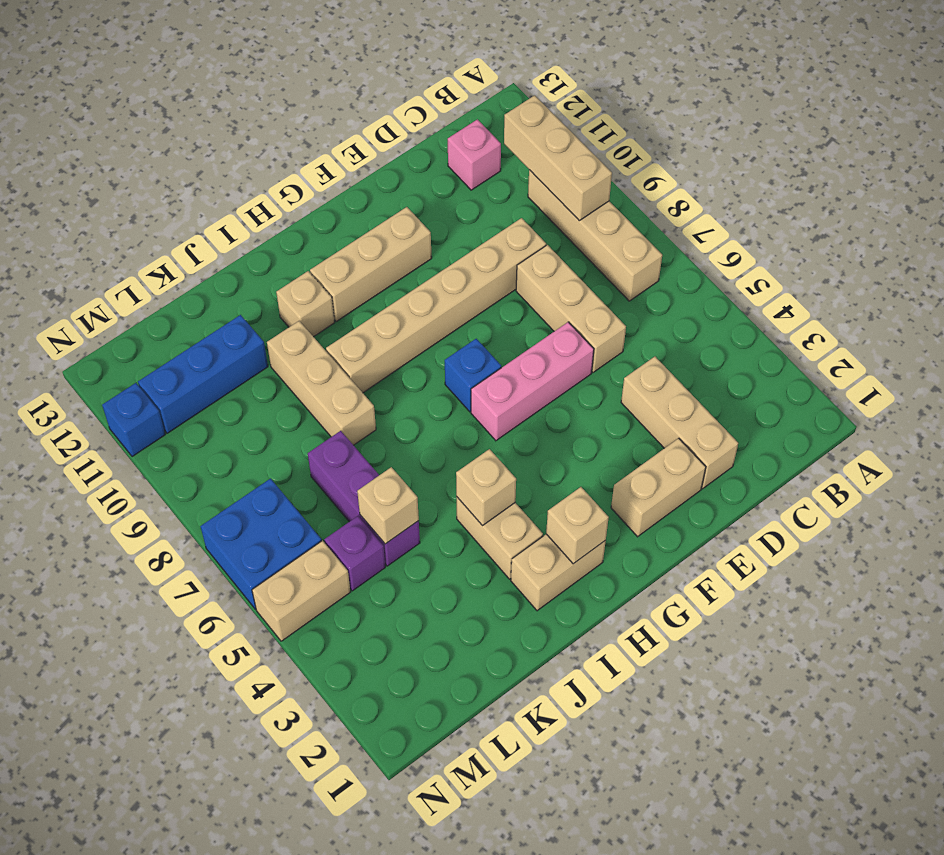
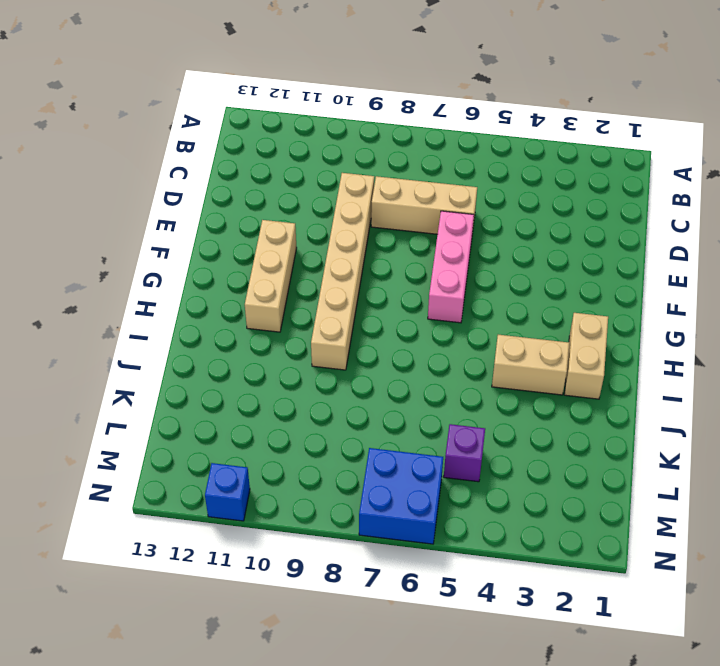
none -> tan brick B7:B10 level 1
none -> pink brick C12 level 1
none -> tan brick D2:D4 level 1

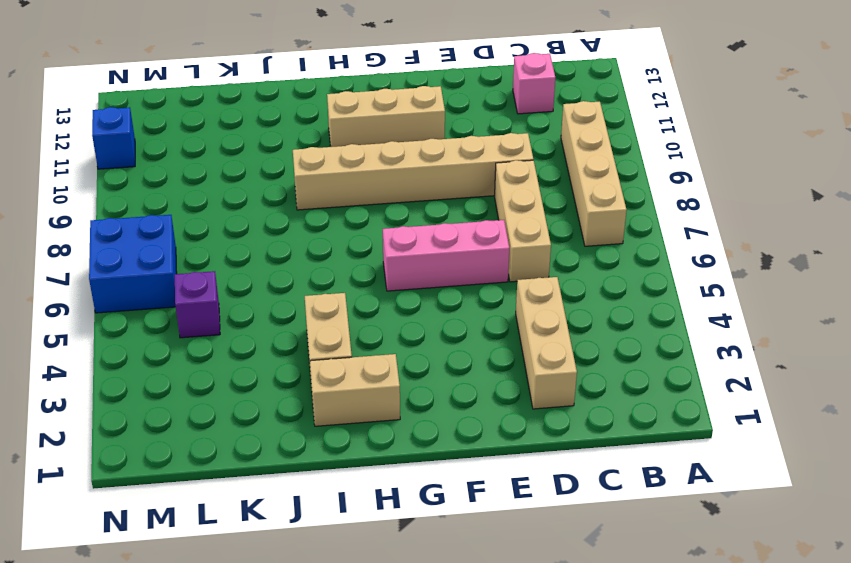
none -> tan brick E2:F2 level 1
none -> blue brick G7 level 1
none -> tan brick I11 level 1

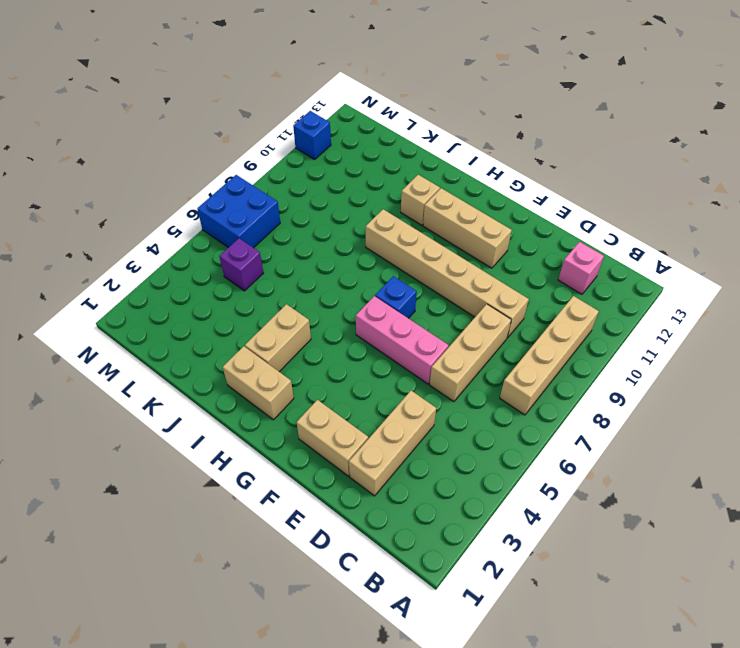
none -> tan brick J8:J10 level 1
none -> purple brick K5:K7 level 1
none -> blue brick K11:M11 level 1

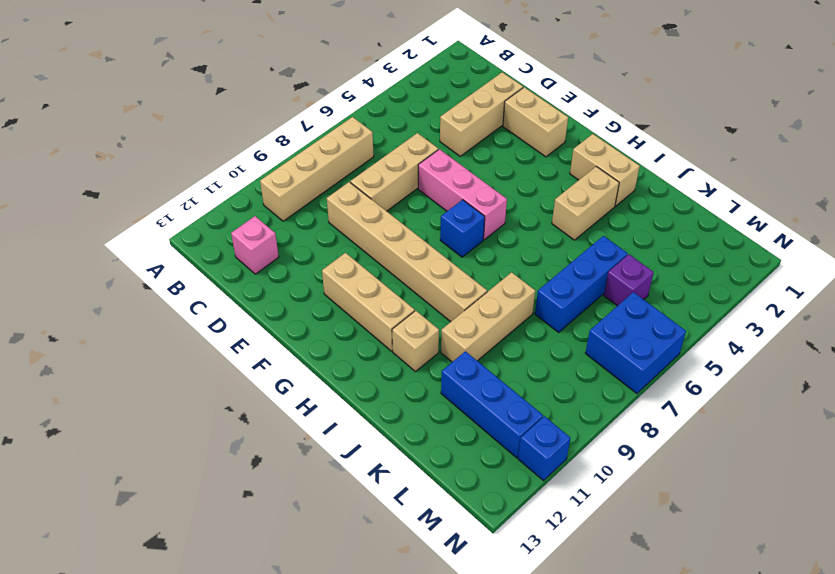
blue brick K5:K7 level 1 -> purple brick K5:K7 level 1
none -> tan brick M5:N5 level 1
none -> tan brick B9:B11 level 2
none -> tan brick H2 level 2

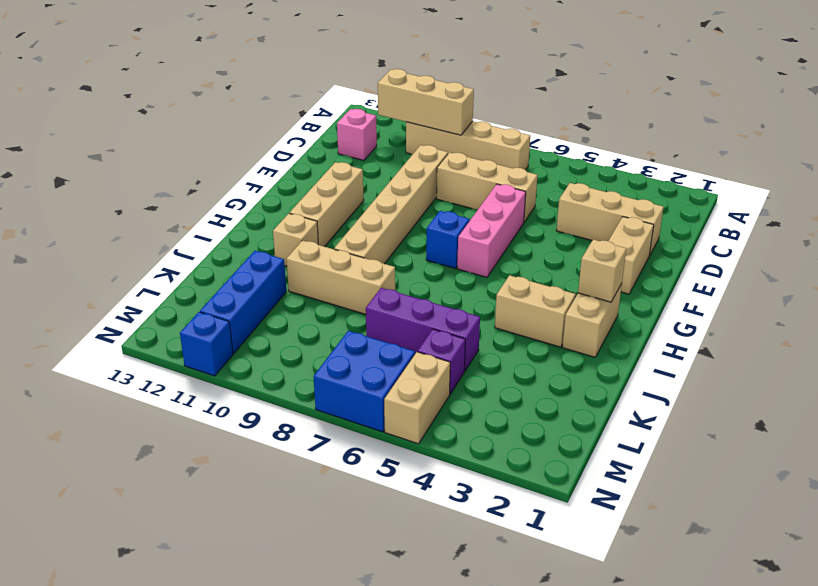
none -> tan brick I4 level 2
none -> tan brick K5 level 2

